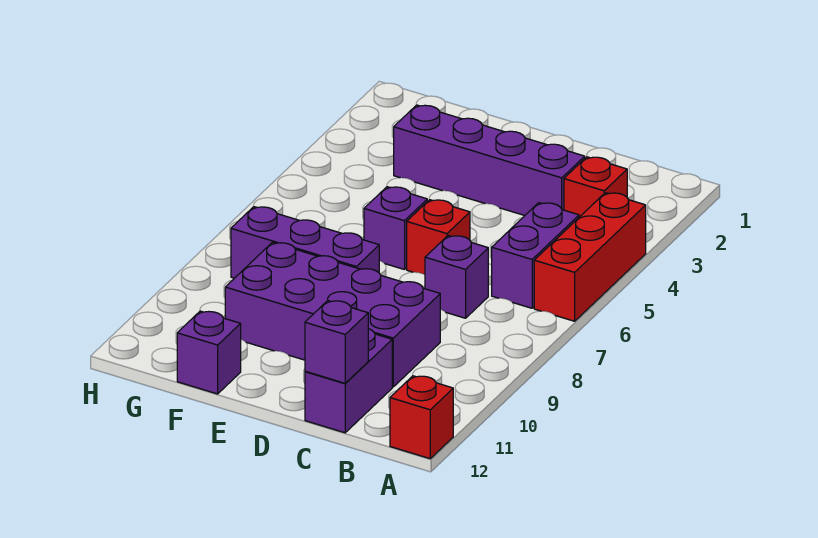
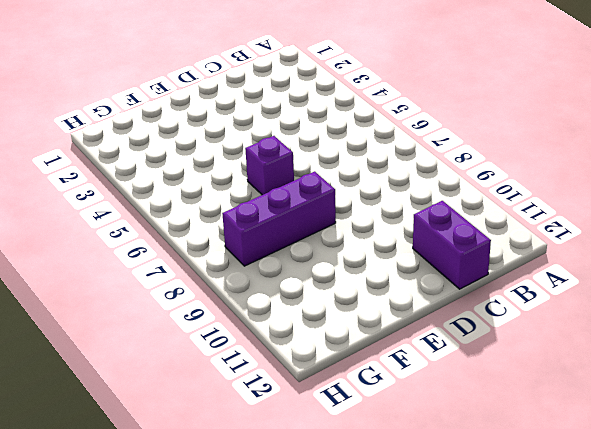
none -> red brick A4:A6 level 1
none -> red brick A12 level 1
none -> red brick B3 level 1

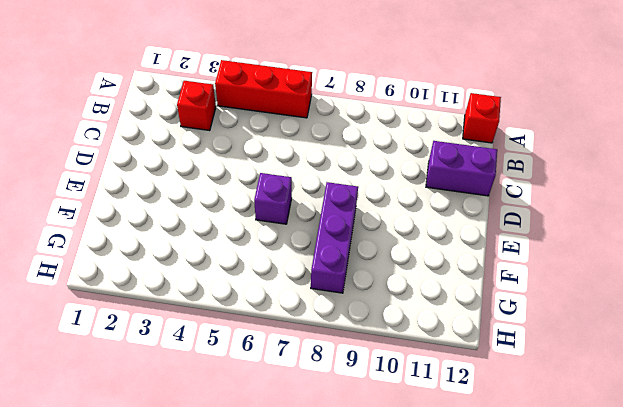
none -> purple brick B5:B6 level 1
none -> purple brick C3:F3 level 1
none -> purple brick C7 level 1

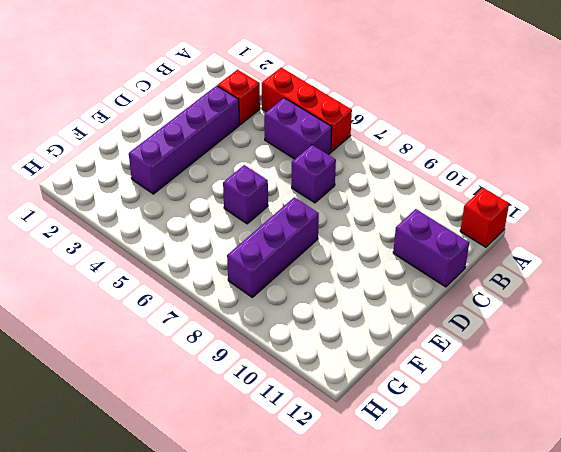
none -> purple brick C9:F10 level 1
none -> red brick D6 level 1
none -> purple brick F12 level 1

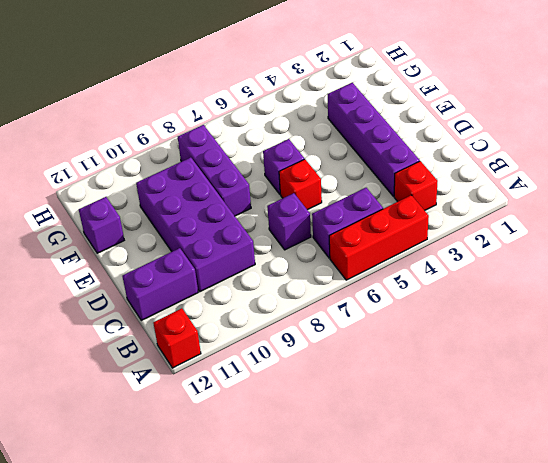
none -> purple brick C12 level 2

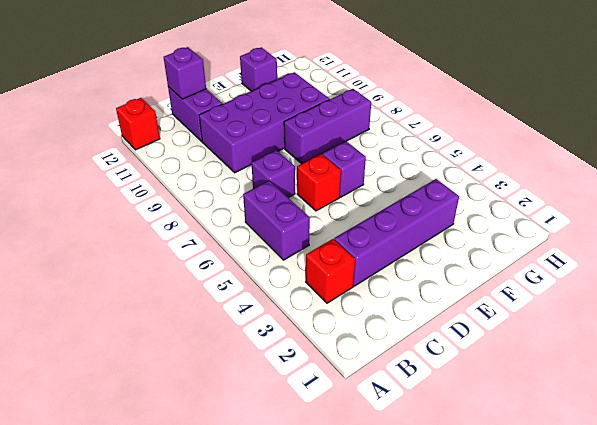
none -> red brick A4:A6 level 1

